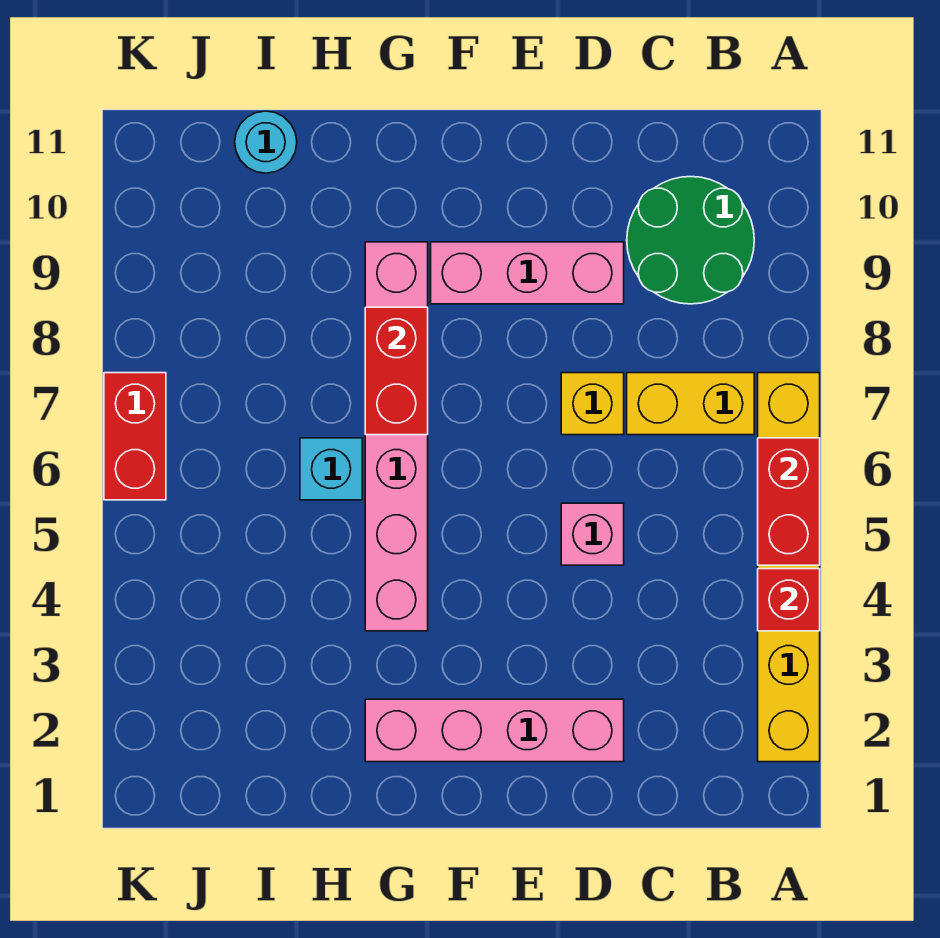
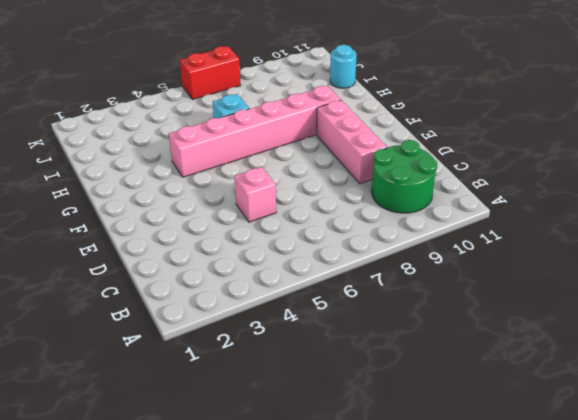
none -> yellow brick A2:A7 level 1
none -> yellow brick B7:C7 level 1
none -> pink brick D2:G2 level 1

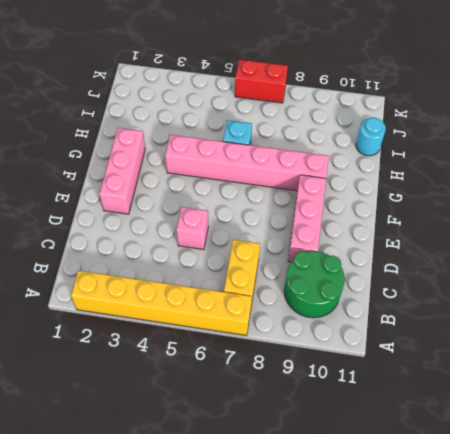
pink brick E2:G2 level 1 -> pink brick D2:G2 level 1
none -> yellow brick D7 level 1
none -> red brick A4 level 2
none -> red brick A5:A6 level 2

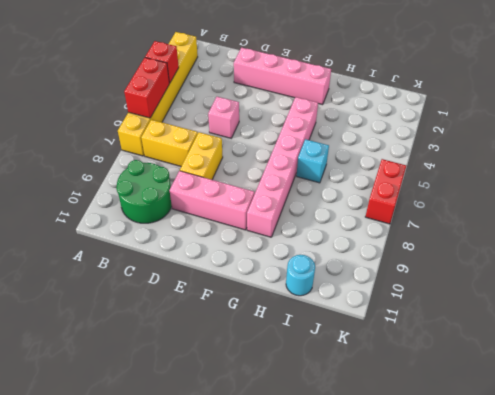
yellow brick D7:D8 level 1 -> yellow brick D7 level 1
none -> red brick G7:G8 level 2

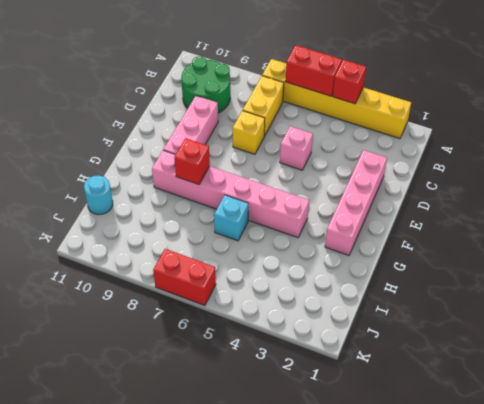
red brick G8 level 2 -> red brick G7:G8 level 2

